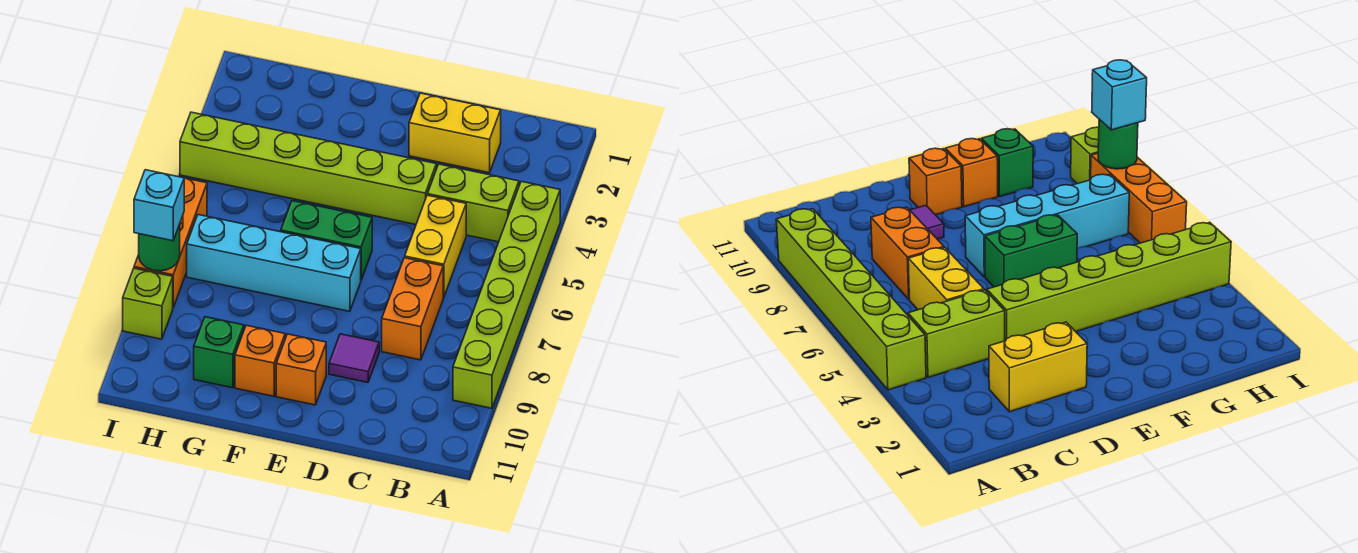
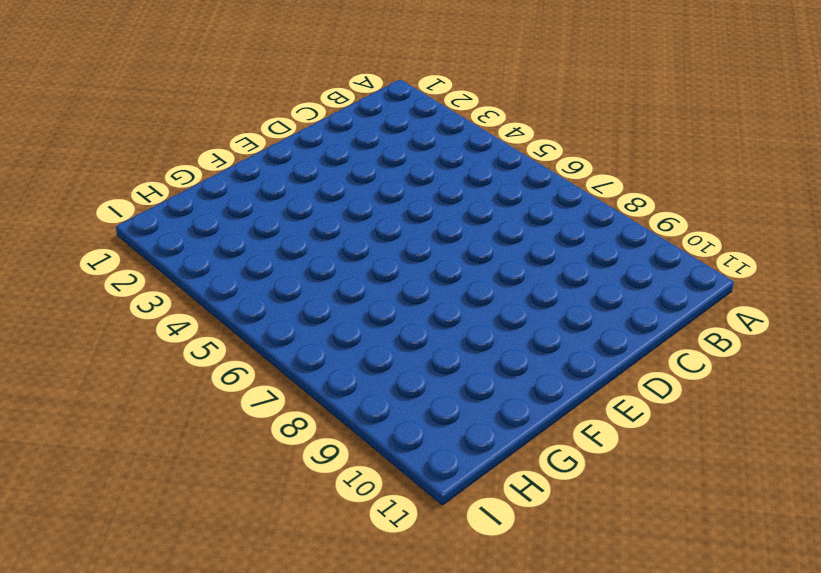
none -> lime brick A4:A9 level 1
none -> lime brick B4:C4 level 1
none -> yellow brick C2:D2 level 1

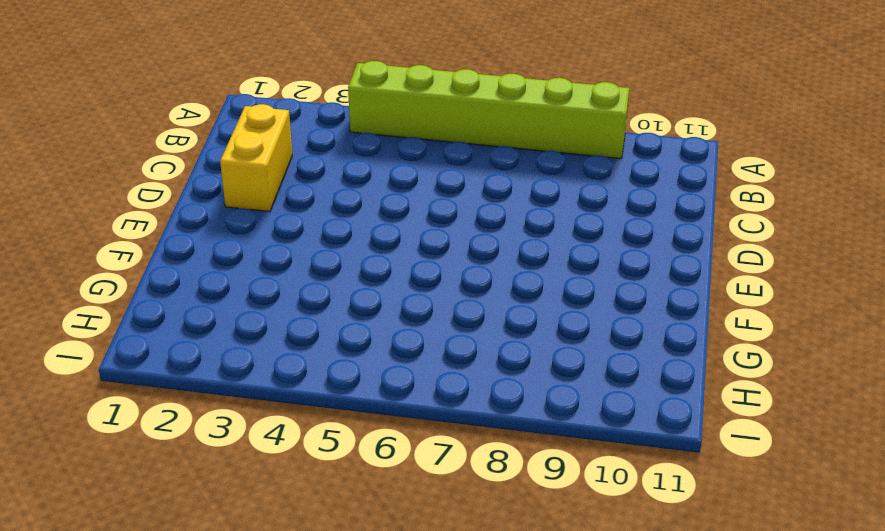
none -> lime brick B4:C4 level 1
none -> yellow brick C5:C6 level 1
none -> orange brick C7:C8 level 1

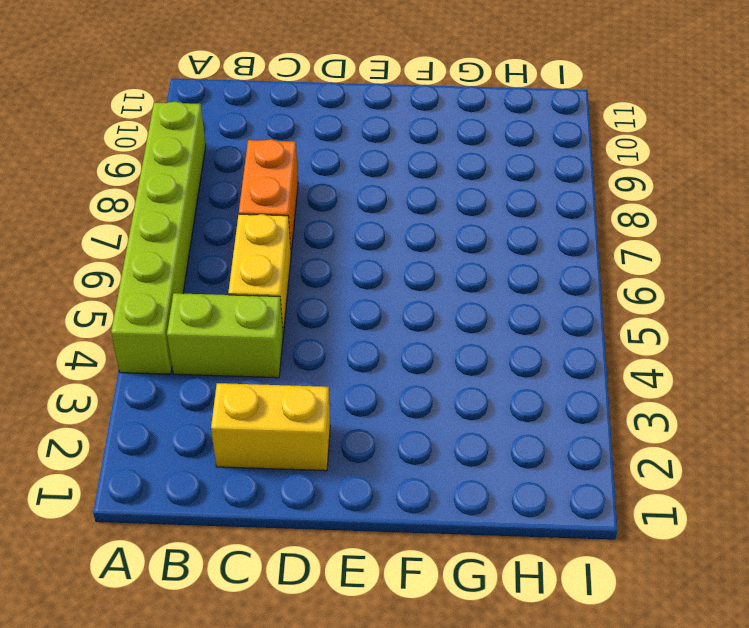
none -> lime brick D4:I4 level 1
none -> purple tile D9 level 1
none -> green brick E6:F6 level 1

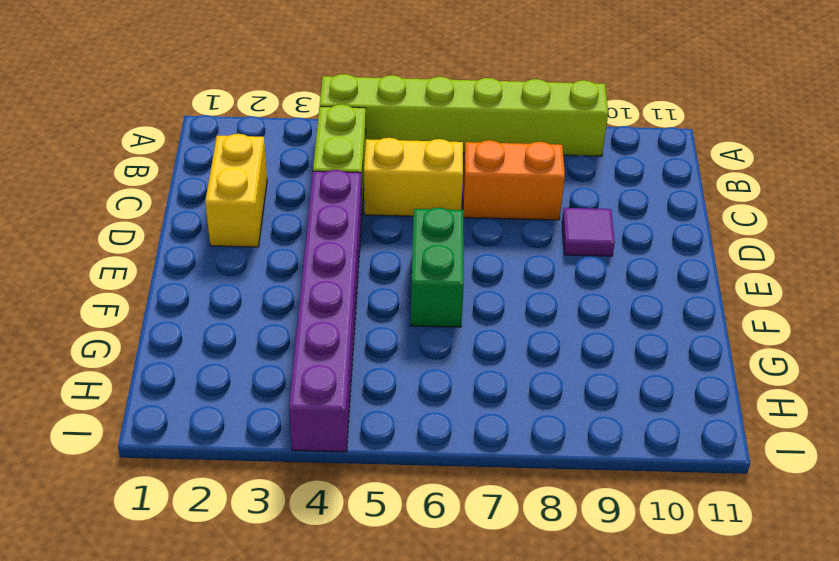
purple brick D4:I4 level 1 -> lime brick D4:I4 level 1
none -> cyan brick E7:H7 level 1
none -> orange brick E10 level 1
none -> orange brick F10 level 1

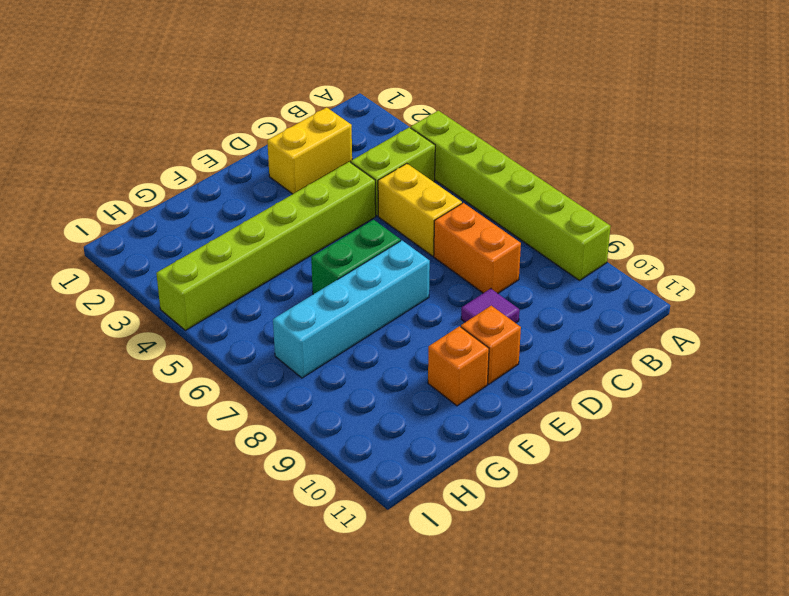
none -> green brick G10 level 1
none -> orange brick I6:I8 level 1
none -> lime brick I9 level 1

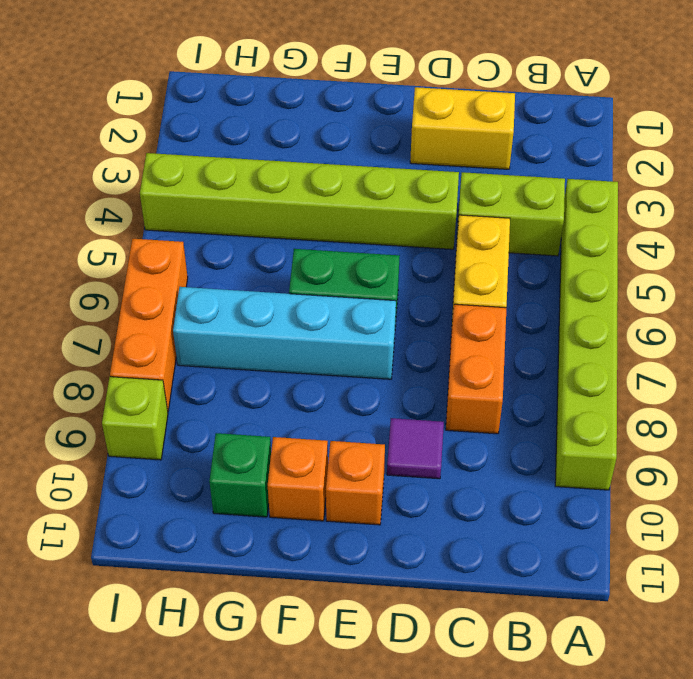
none -> green round brick I8 level 2
none -> cyan brick I8 level 3

